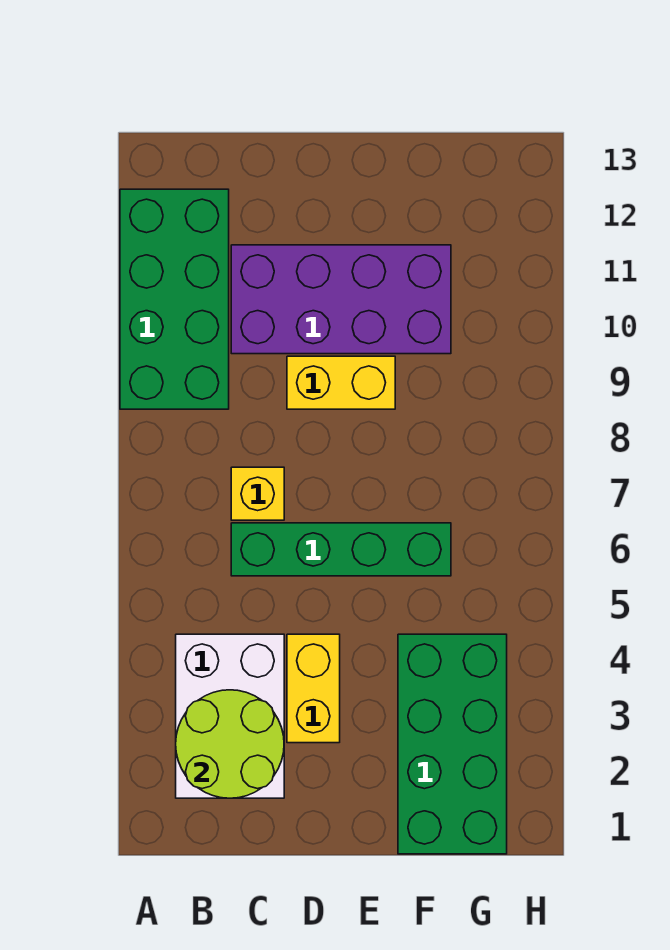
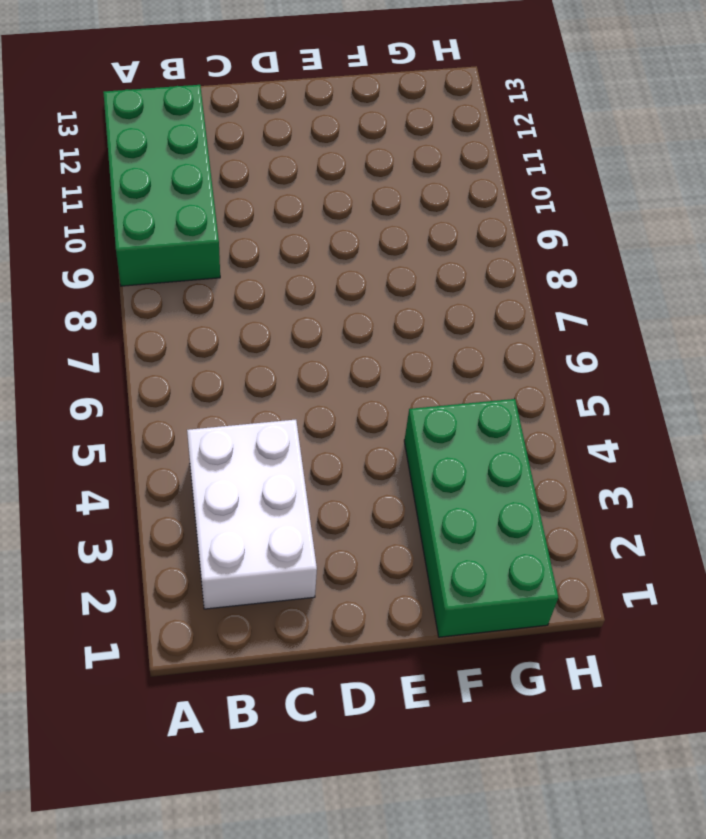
none -> green brick C6:F6 level 1
none -> yellow brick C7 level 1

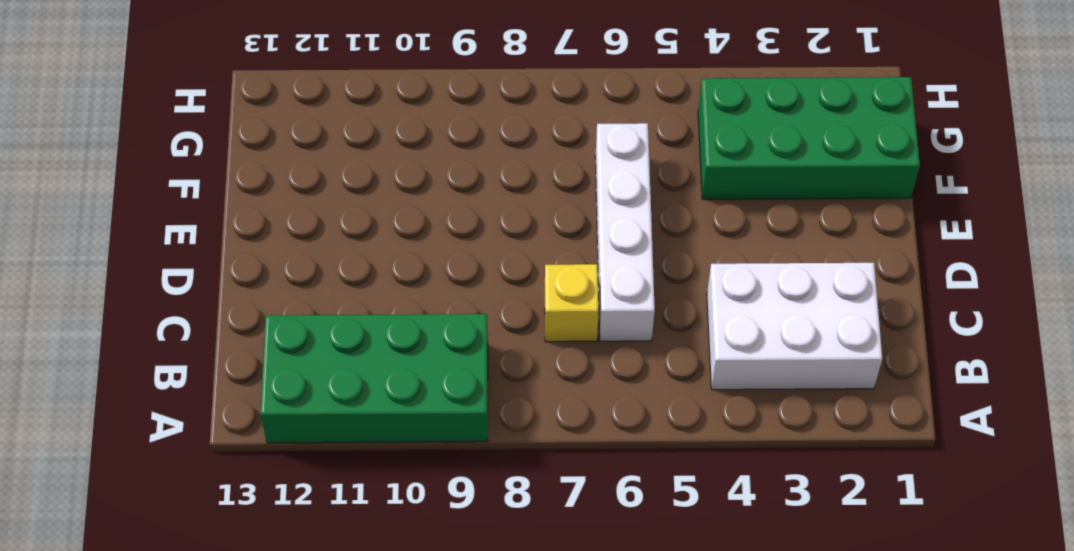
white brick C6:F6 level 1 -> green brick C6:F6 level 1
none -> purple brick C10:F11 level 1
none -> yellow brick D3:D4 level 1

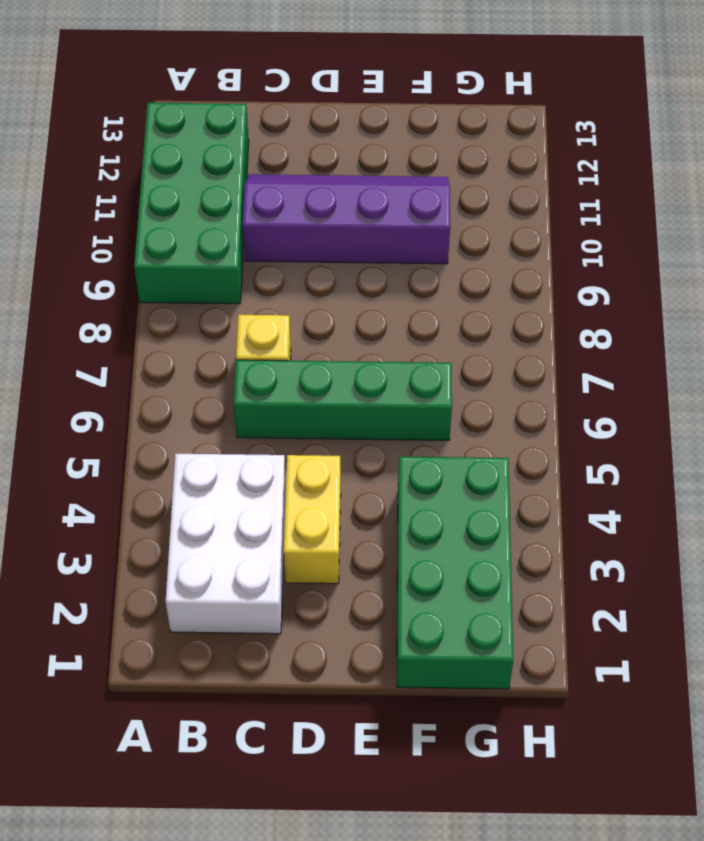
purple slope C10:F11 level 1 top 10 -> purple brick C10:F11 level 1
none -> yellow brick D9:E9 level 1
none -> lime round brick B2:C3 level 2

